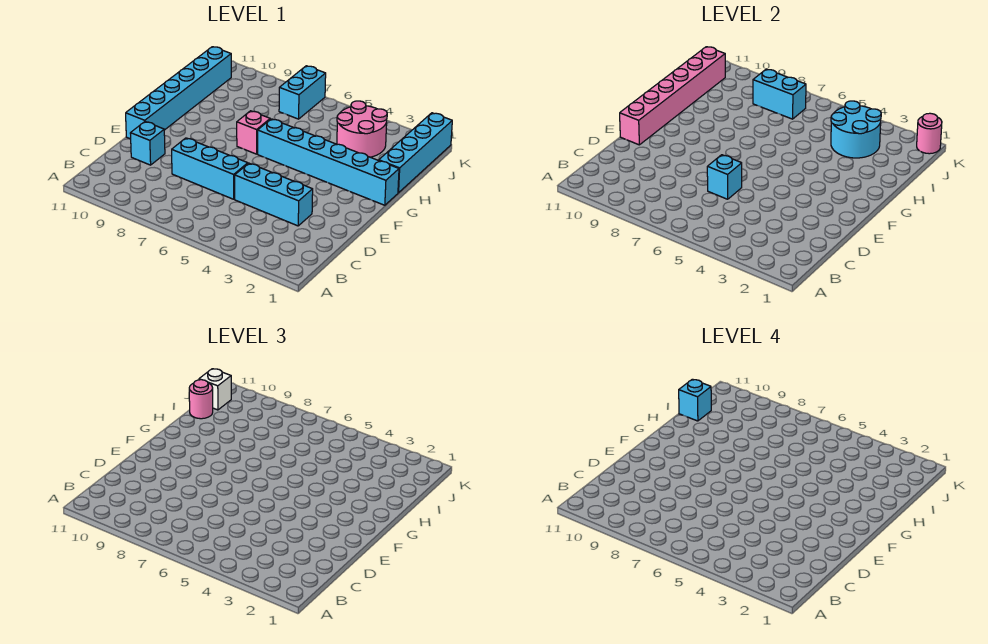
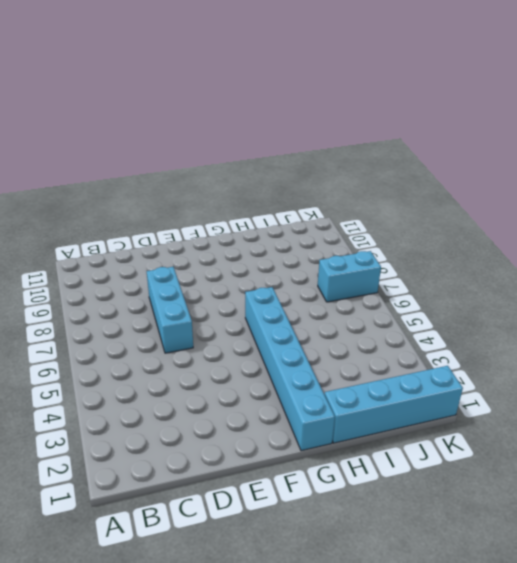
none -> cyan brick D3:D5 level 1
none -> cyan brick D10 level 1
none -> cyan brick E11:J11 level 1

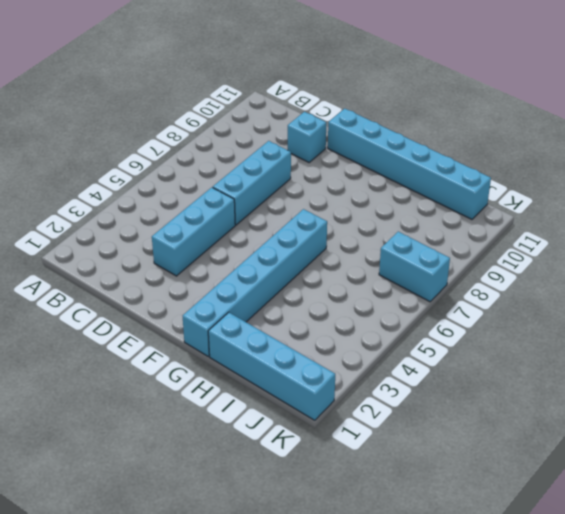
none -> pink brick G7 level 1
none -> pink round brick I3:J4 level 1
none -> cyan brick D6 level 2

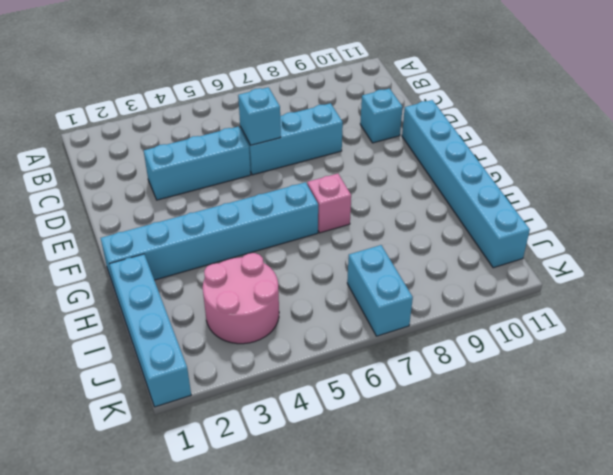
none -> pink brick E11:J11 level 2
none -> cyan round brick I3:J4 level 2
none -> cyan brick J7:J8 level 2

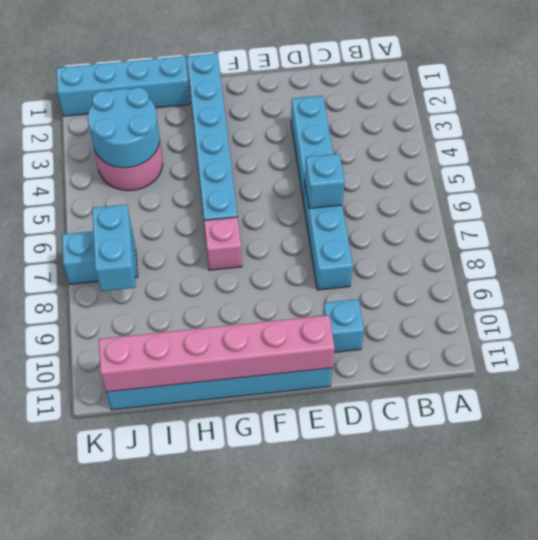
none -> pink round brick K1 level 2
none -> pink round brick I11 level 3
none -> white brick J11 level 3

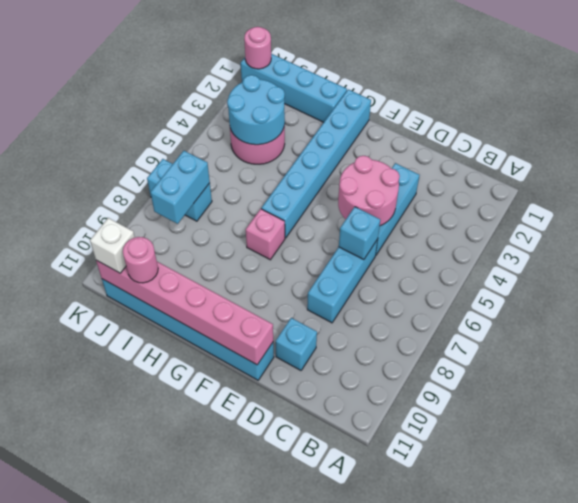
pink round brick D4:E5 level 2 -> none
none -> cyan brick I11 level 4

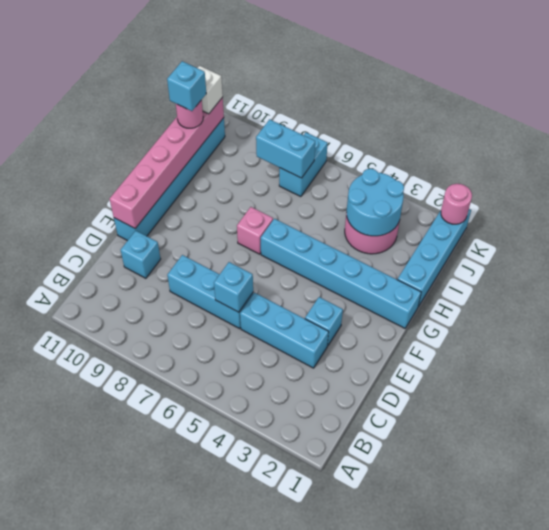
cyan brick E3 level 1 -> none

